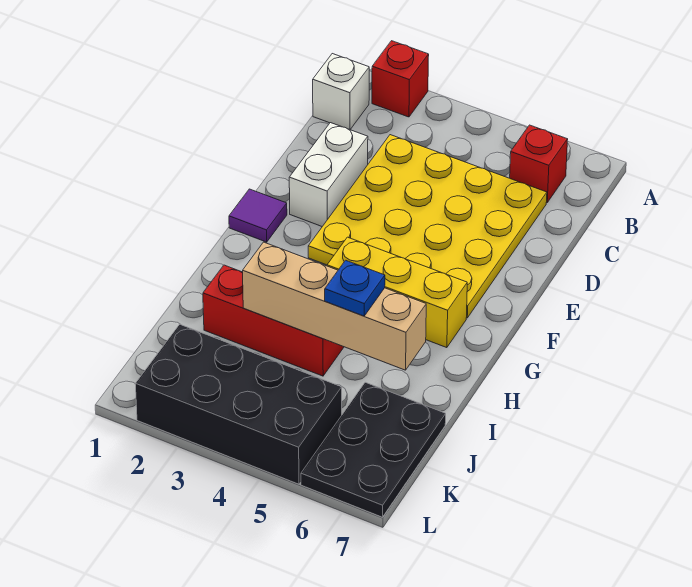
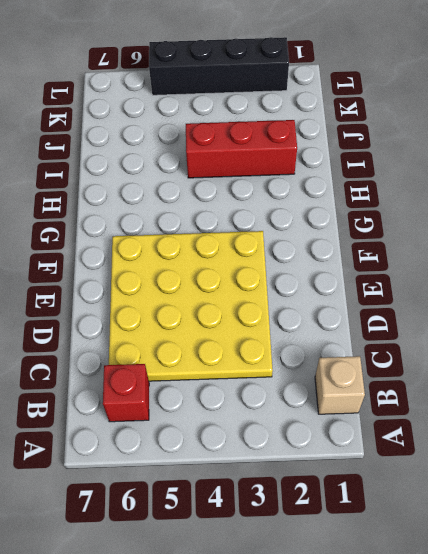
tan brick B1 level 1 -> white brick B1 level 1
black brick L2:L5 level 1 -> black brick K2:L5 level 1
none -> red brick A2 level 1
none -> white brick D2:E2 level 1
none -> purple tile F1 level 1

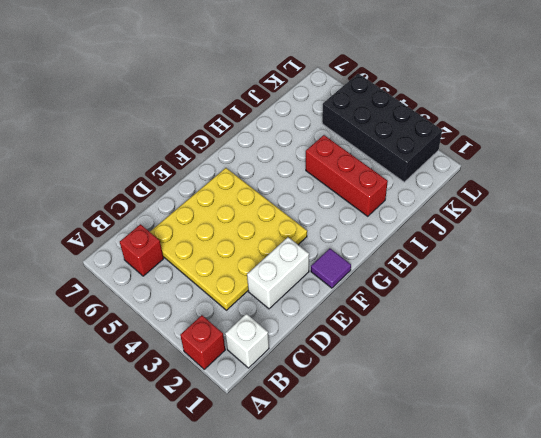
none -> yellow brick G4:G6 level 1
none -> black plate J6:L7 level 1
none -> tan brick I3:I6 level 2

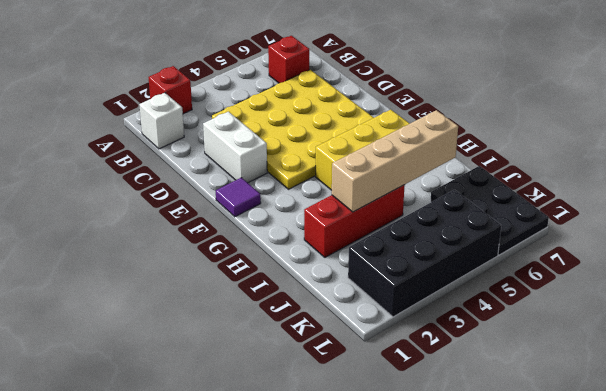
none -> blue plate I5 level 3

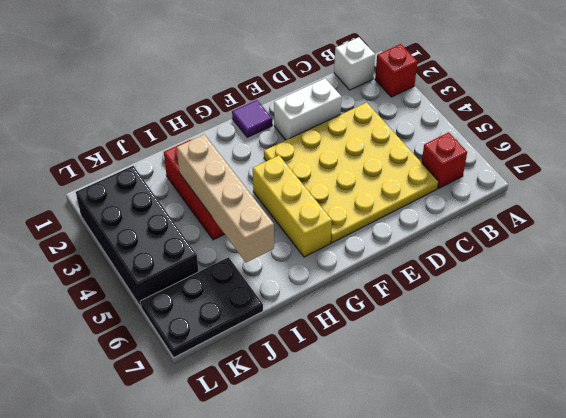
none -> blue plate I5 level 3

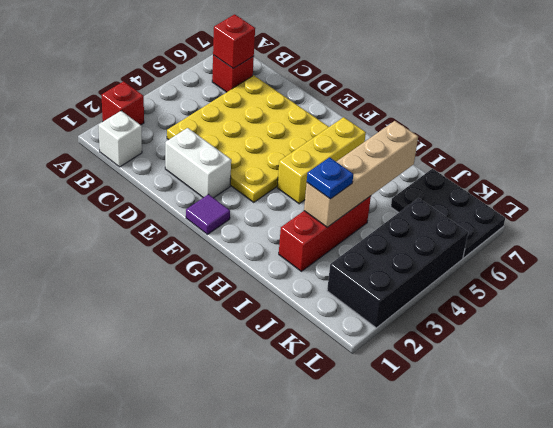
red brick B6 level 2 -> none
blue plate I3 level 3 -> blue plate I5 level 3

